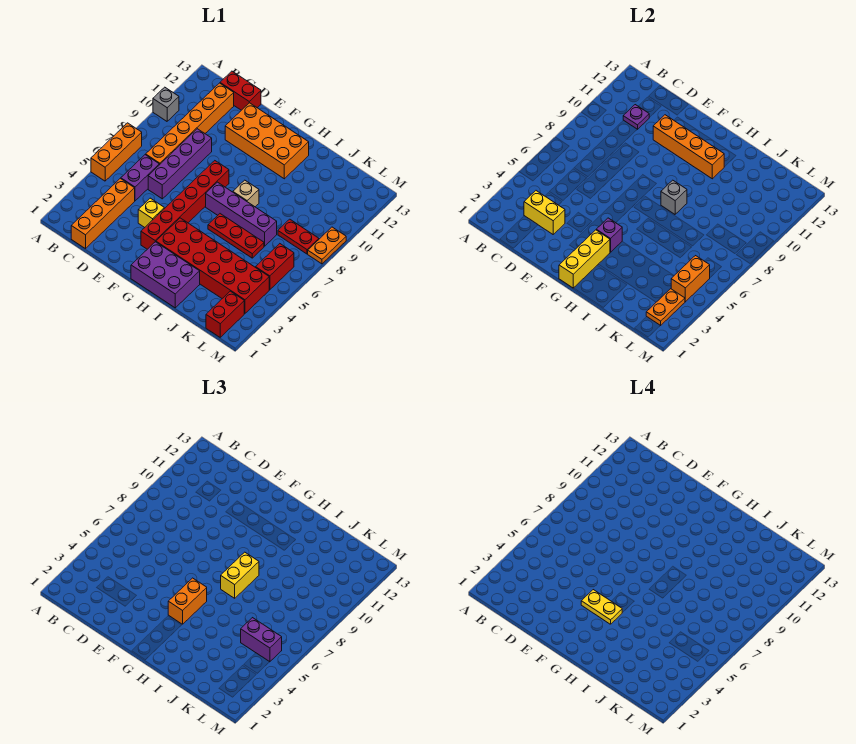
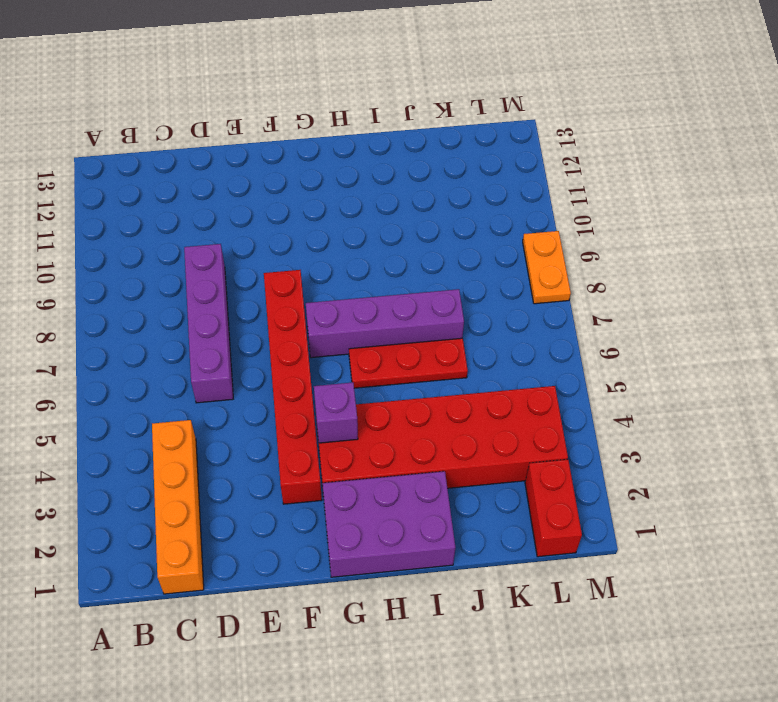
none -> orange brick A5:A7 level 1
none -> grey brick A10 level 1
none -> purple brick C5:C6 level 1
none -> orange brick C7:C12 level 1

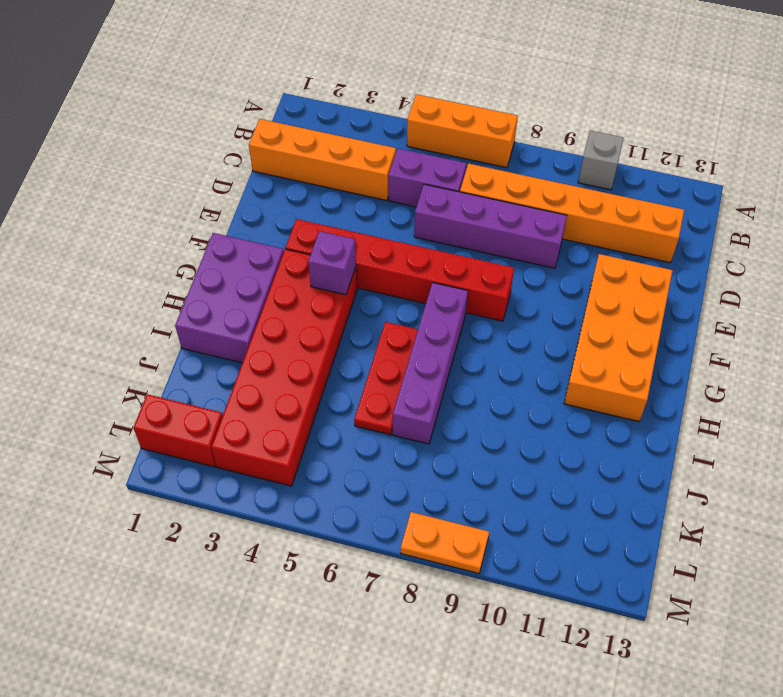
none -> red brick C13:D13 level 1
none -> yellow brick E4 level 1
none -> tan brick H8 level 1
none -> red plate K8:L8 level 1

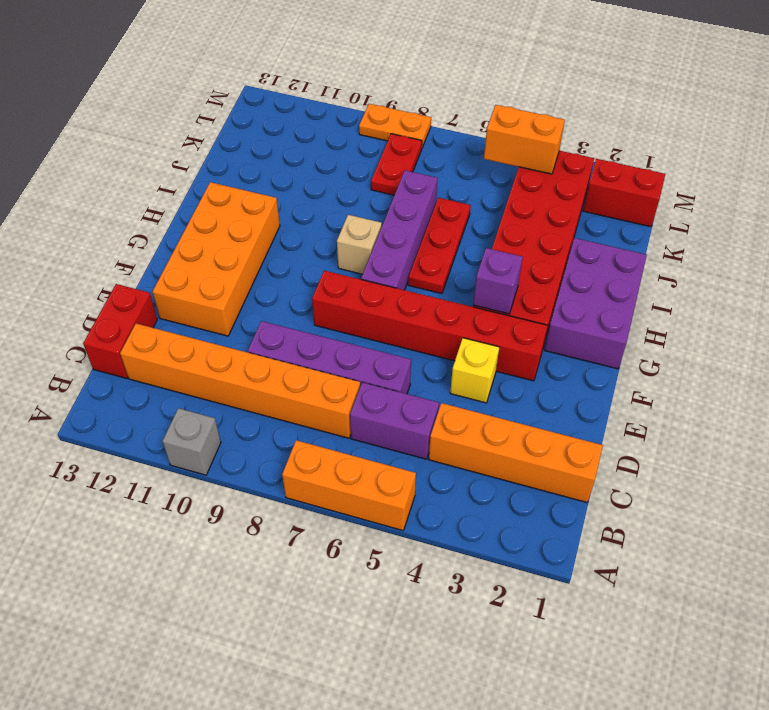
none -> red brick L5:L6 level 1
none -> yellow brick C3:D3 level 2
none -> purple plate C11 level 2
none -> orange brick E11:H11 level 2

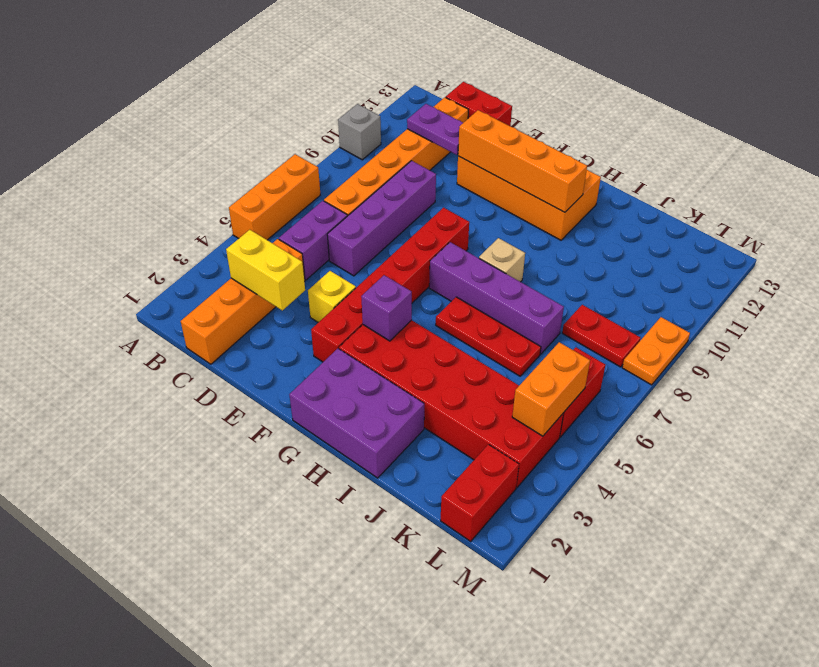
purple plate C11:D11 level 2 -> purple plate C11 level 2
none -> yellow brick G1:G3 level 2
none -> grey brick H8 level 2
none -> orange plate L2:L3 level 2
none -> orange brick G4:G5 level 3

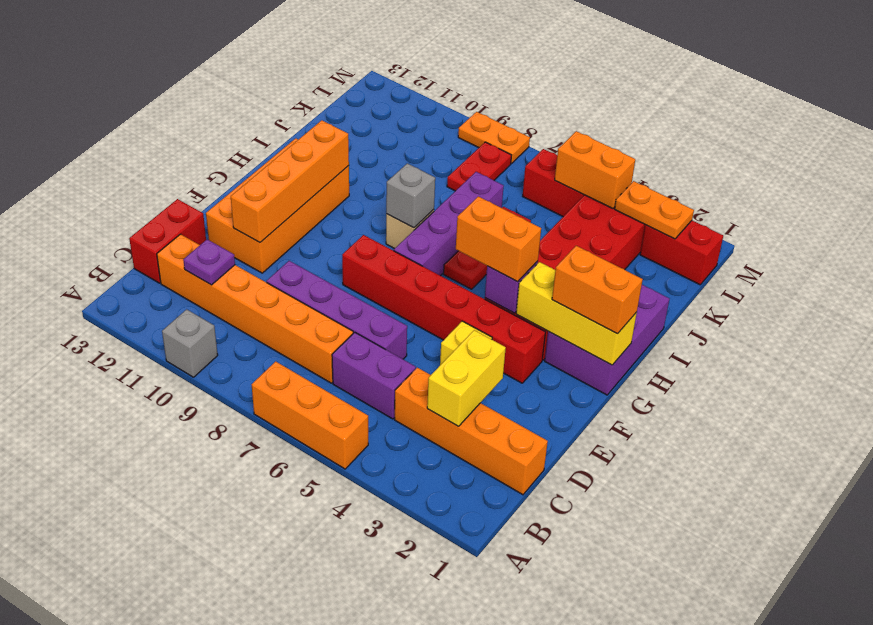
orange brick G1:G2 level 3 -> none
none -> yellow brick H7:H8 level 3
none -> purple brick K5:L5 level 3
none -> yellow plate F4:G4 level 4

